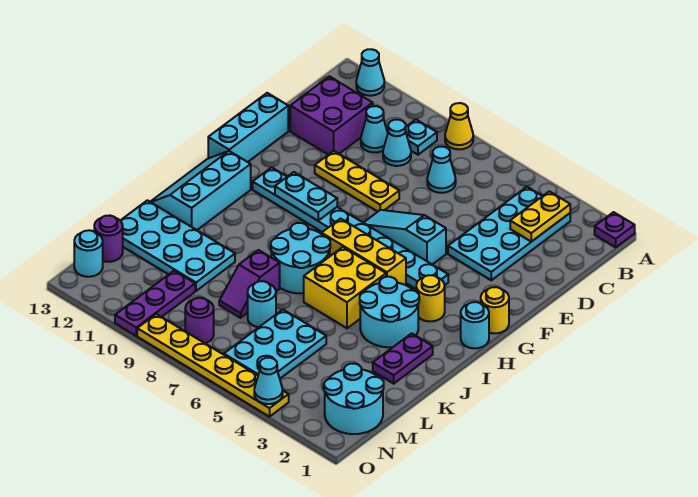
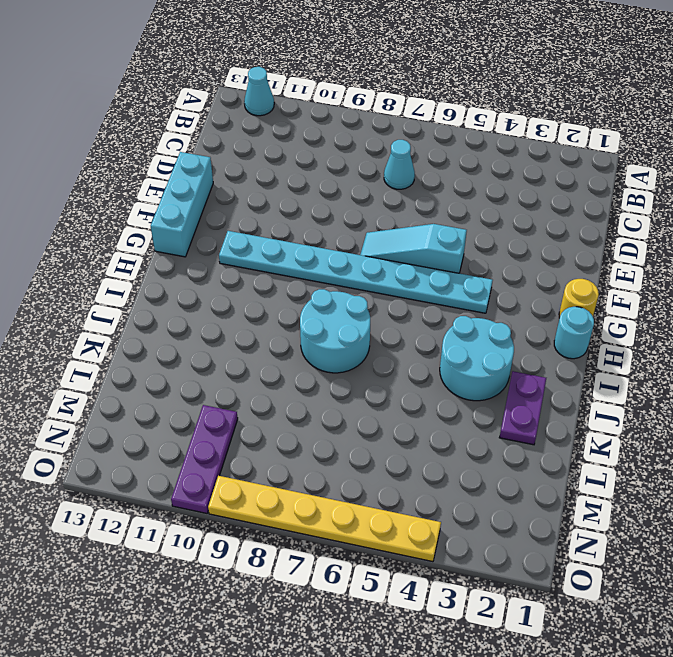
none -> purple plate A1 level 1
none -> yellow cone A8 level 1
none -> cyan plate B3:E4 level 1
none -> cyan plate B9 level 1

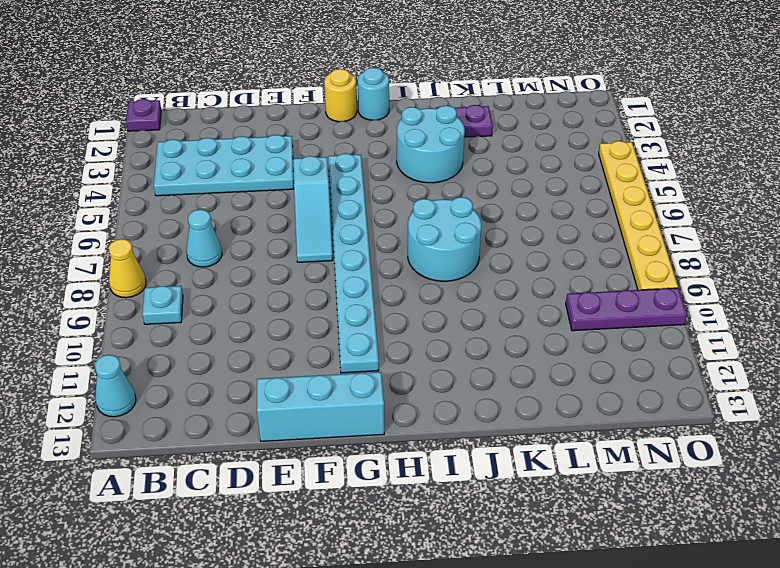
none -> cyan cone C9 level 1
none -> cyan cone C10 level 1
none -> purple brick C11:D12 level 1
none -> yellow plate E8:E10 level 1

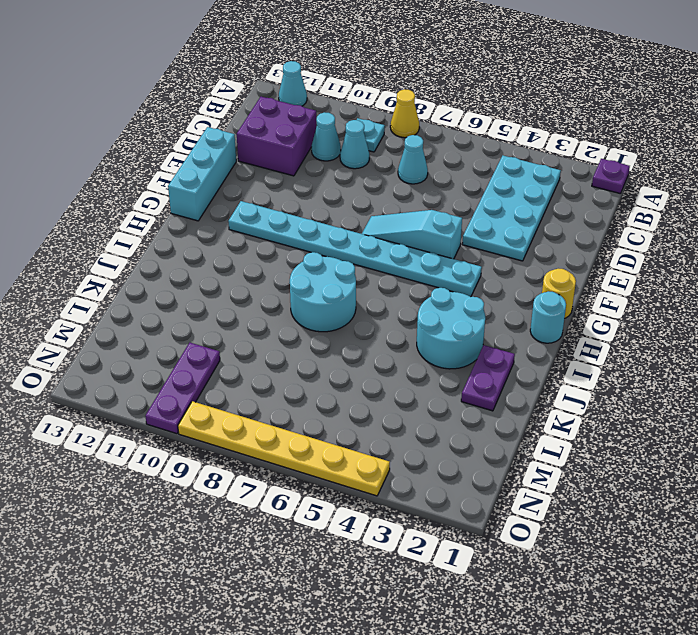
none -> yellow plate E8:E10 level 1
none -> yellow round brick H3 level 1
none -> yellow brick H5:H7 level 1
none -> cyan slope H12:J13 level 1 top 12

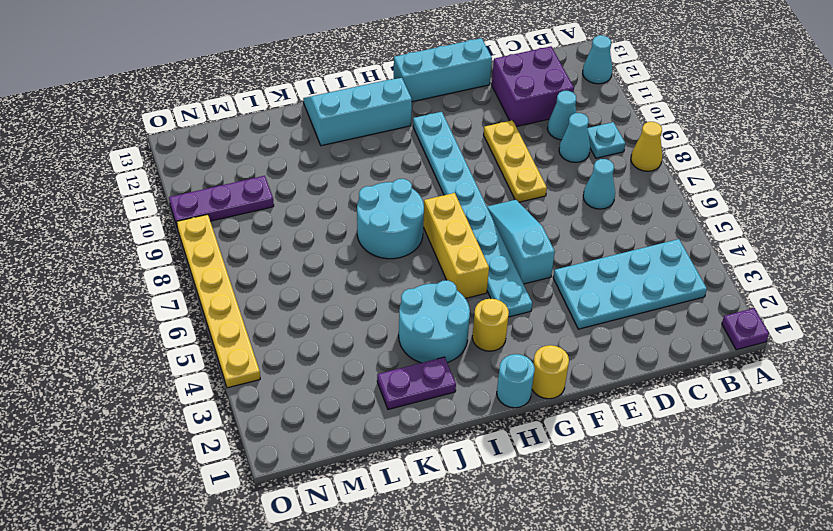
none -> yellow brick I5:J6 level 1
none -> purple slope K8:L8 level 1 top K
none -> cyan plate K10:L13 level 1
none -> cyan plate L5:N6 level 1

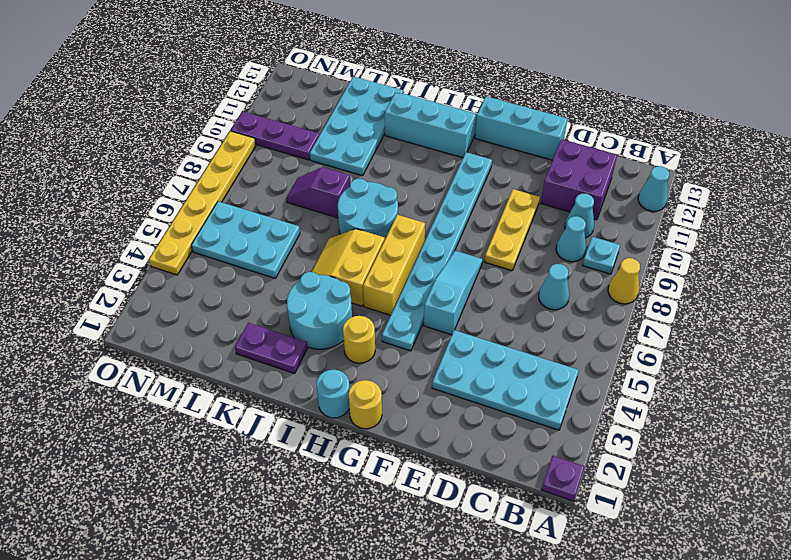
yellow slope I5:J6 level 1 top I -> yellow brick I5:J6 level 1
none -> cyan round brick L7 level 1
none -> cyan round brick M1:N2 level 1
none -> purple round brick M13 level 1
none -> purple round brick N8 level 1

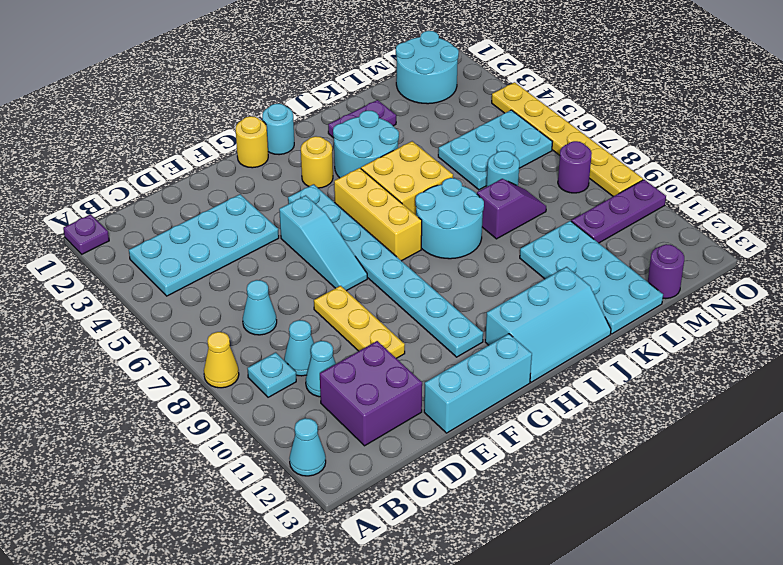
none -> cyan round brick N13 level 1
none -> yellow plate B3:C3 level 2
none -> cyan plate G9:G10 level 2
none -> cyan cone O4 level 2

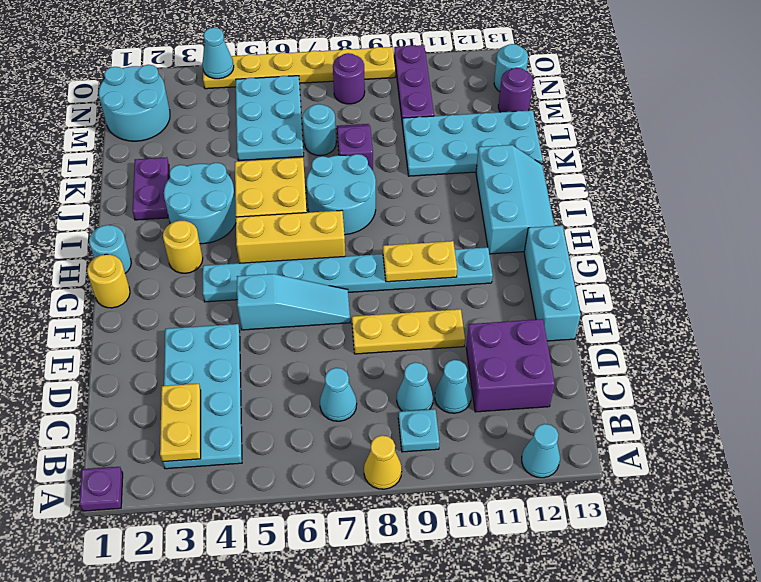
yellow plate G9:G10 level 2 -> cyan plate G9:G10 level 2

